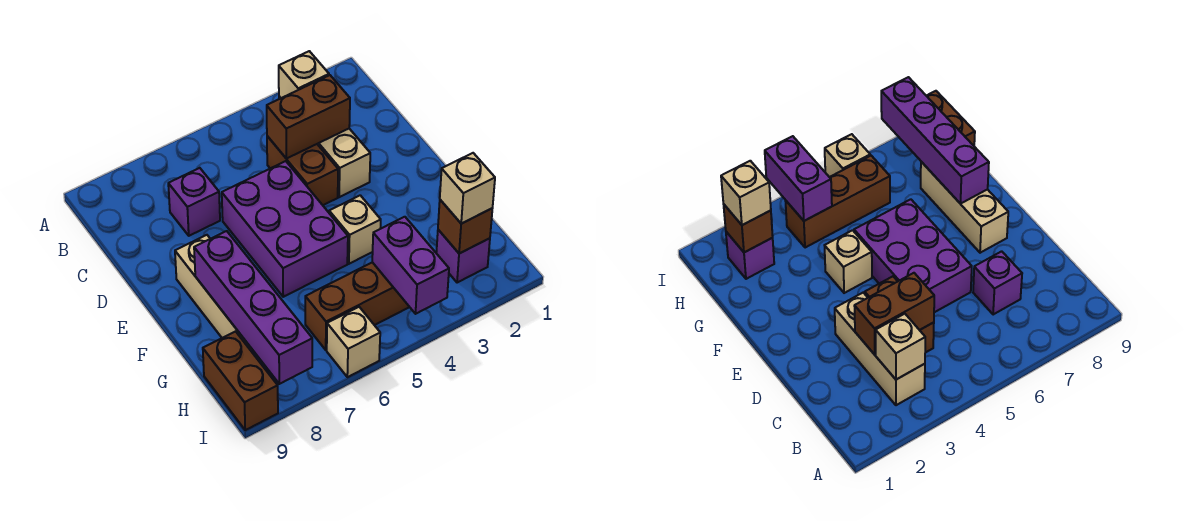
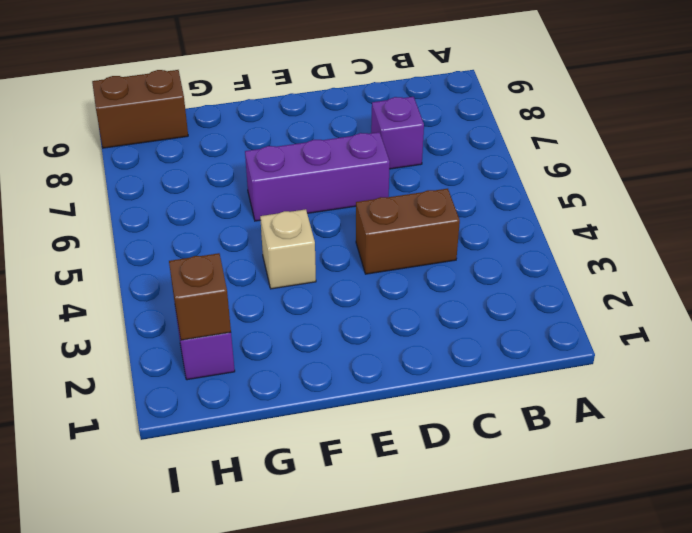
purple brick D6:F6 level 1 -> purple brick D5:F6 level 1
none -> tan brick B3:D3 level 1
none -> tan brick E8:G8 level 1
none -> brown brick H4:H6 level 1

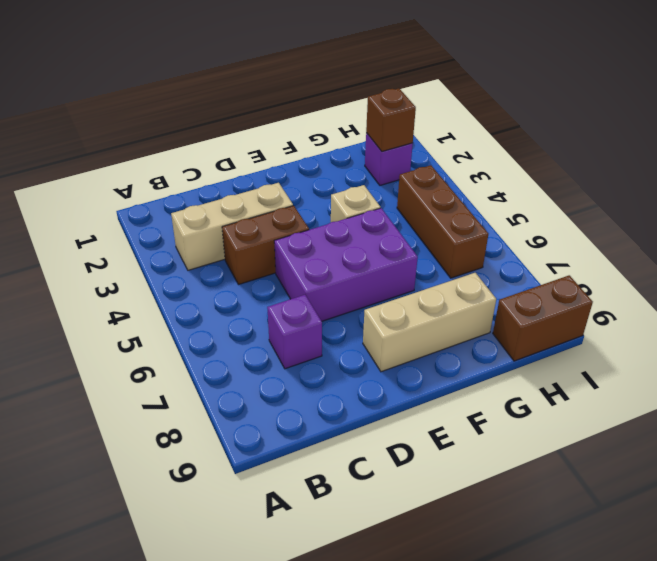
none -> tan brick I6 level 1
none -> tan brick B3 level 2
none -> brown brick C3:C4 level 2

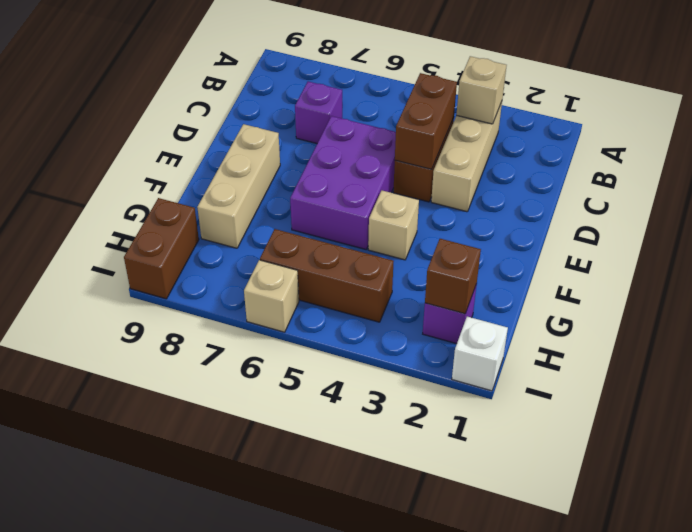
brown brick C4:D4 level 2 -> brown brick C3:C4 level 2
white brick I1 level 1 -> none
none -> purple brick F8:I8 level 2
none -> purple brick H4:I4 level 2
none -> tan brick H2 level 3

